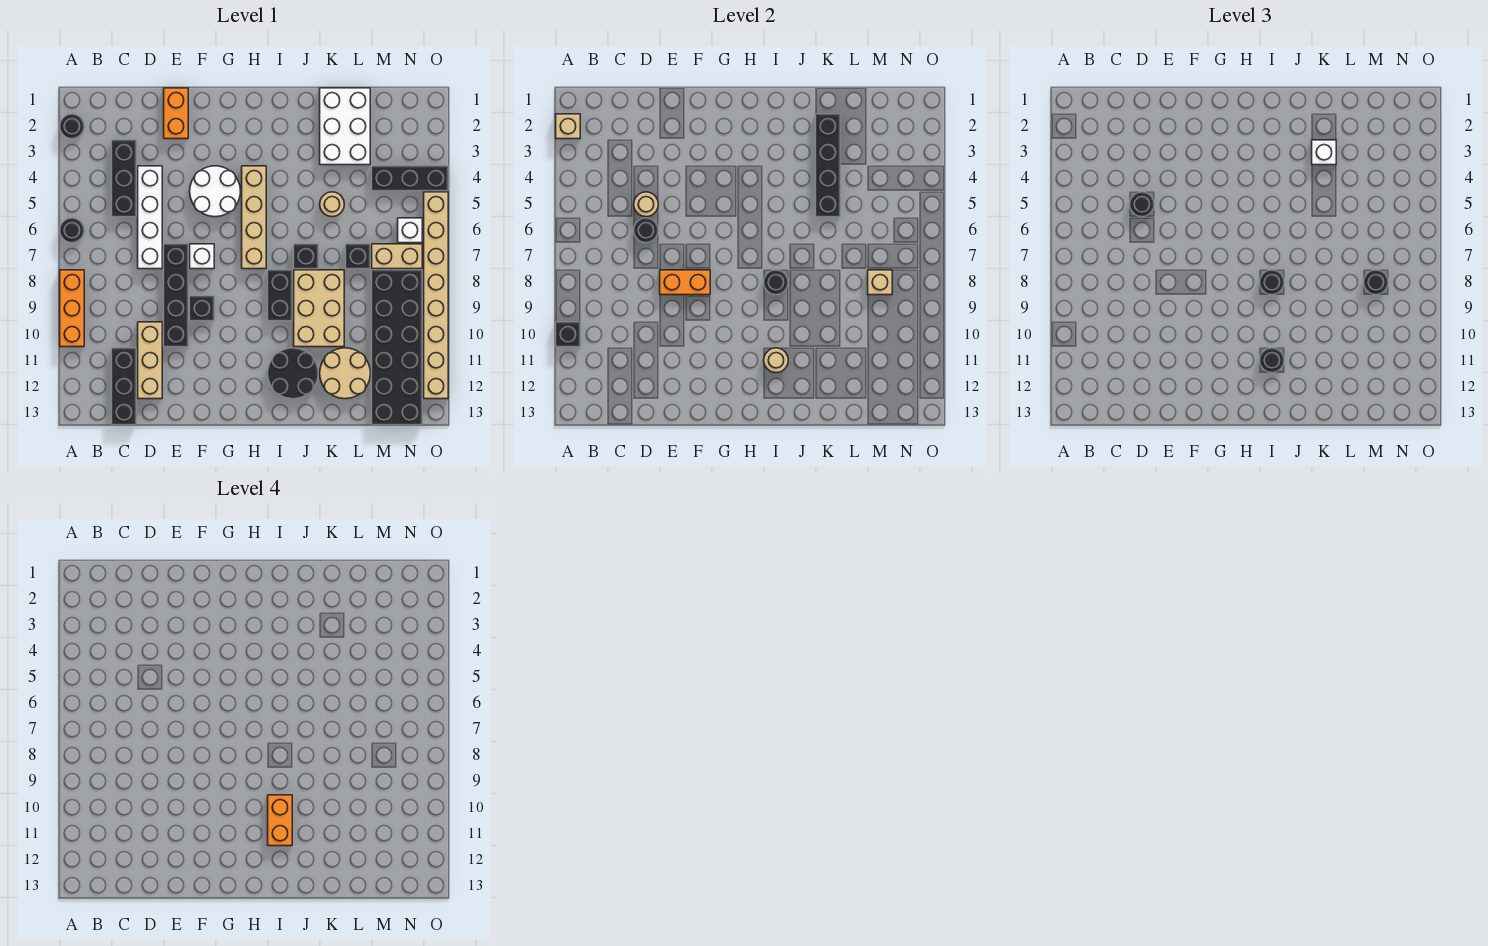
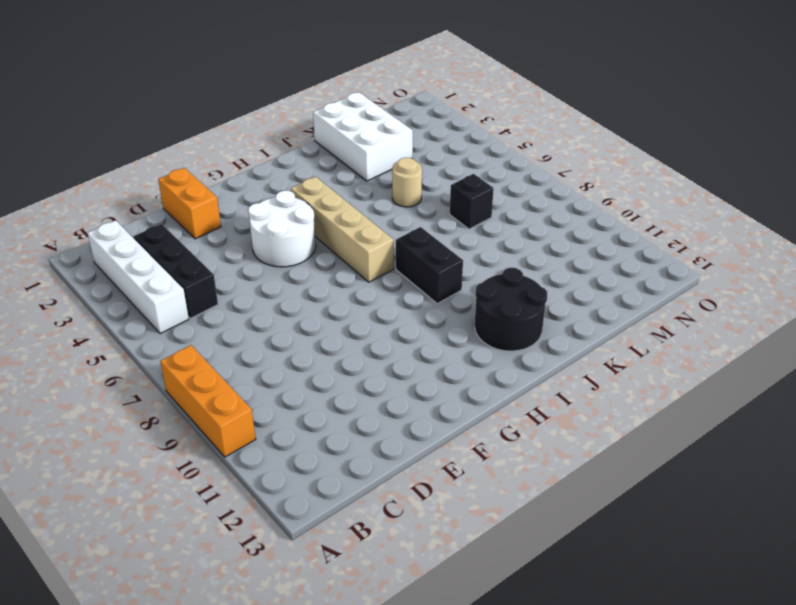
white brick B2:B5 level 1 -> white brick D4:D7 level 1
none -> black round brick A2 level 1
none -> black round brick A6 level 1
none -> black brick C11:C13 level 1
none -> tan brick D10:D12 level 1

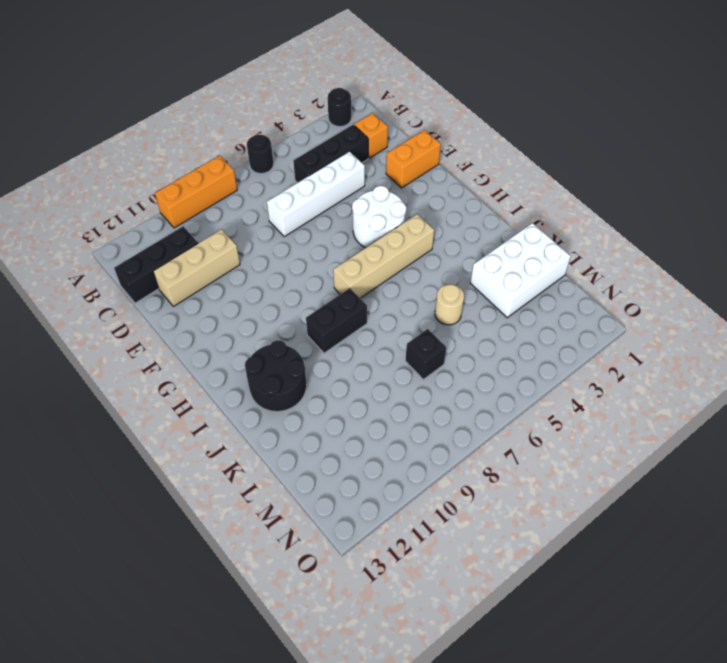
orange brick C2 level 1 -> none
none -> black brick E7:E10 level 1
none -> white brick F7 level 1
none -> black brick F9 level 1
none -> black brick J7 level 1

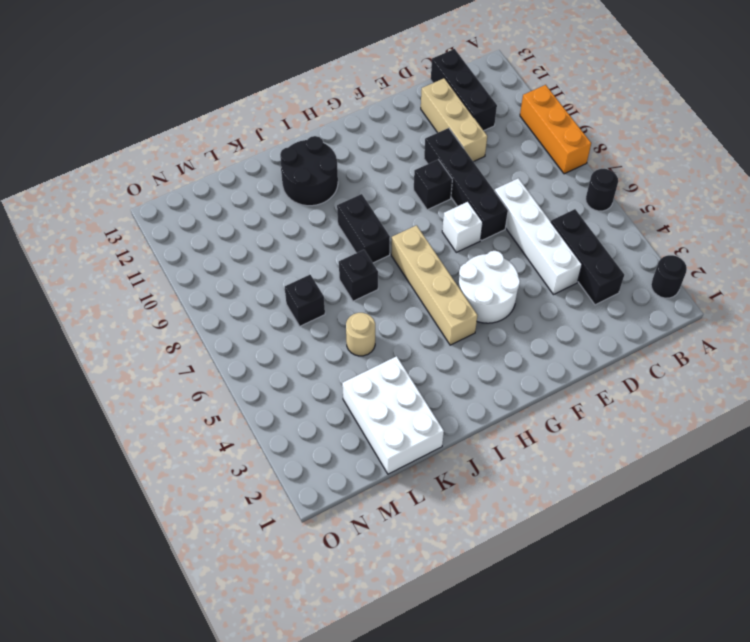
none -> orange brick E1:E2 level 1
none -> tan brick J8:K10 level 1
none -> tan round brick K11:L12 level 1
none -> black brick M4:O4 level 1

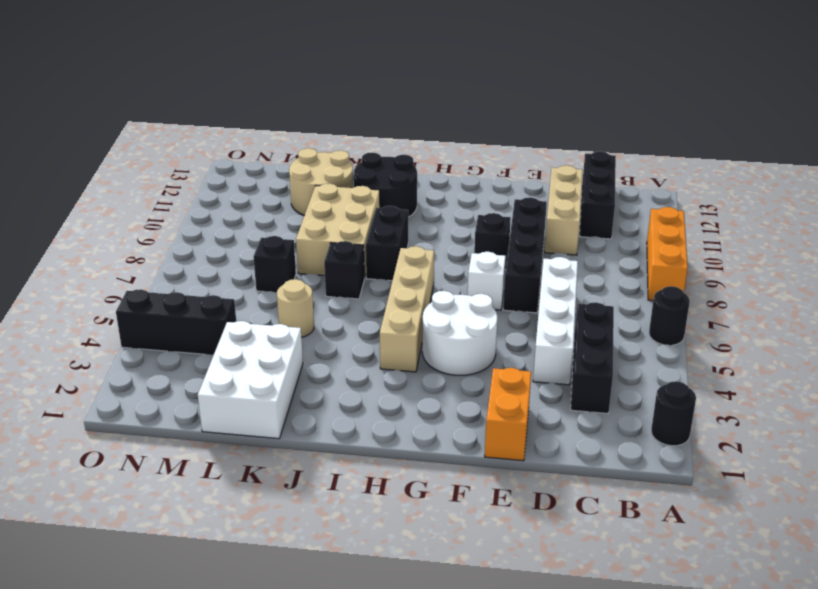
none -> tan brick M7:N7 level 1
none -> black brick M8:N13 level 1
none -> white brick N6 level 1
none -> tan brick O5:O12 level 1

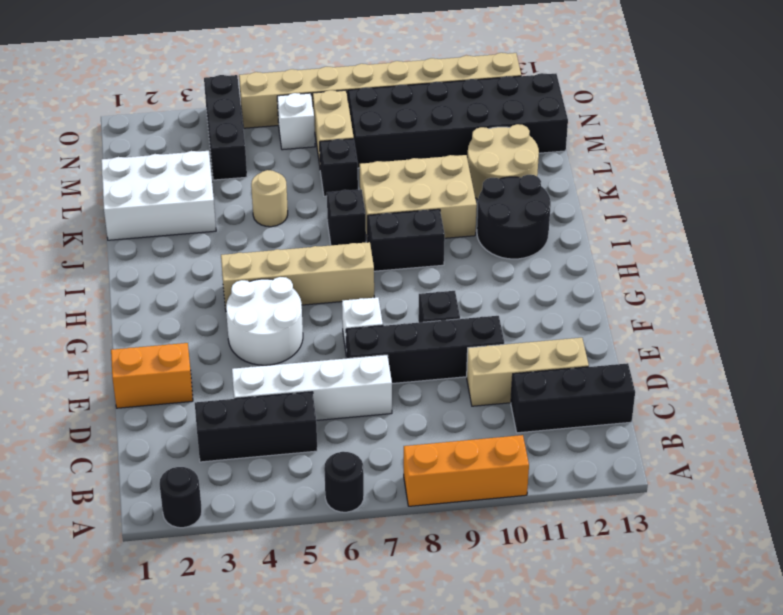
none -> tan brick A2 level 2
none -> black brick A10 level 2
none -> tan round brick D5 level 2
none -> black round brick D6 level 2

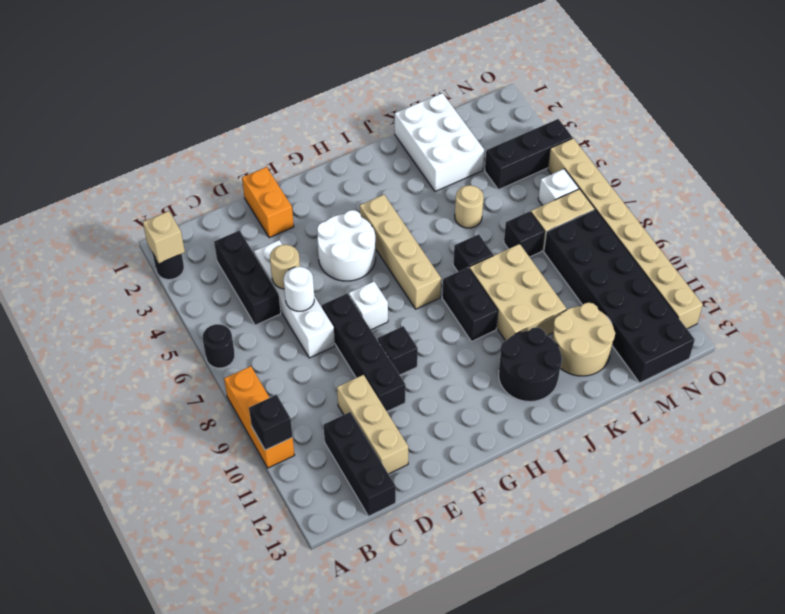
white round brick D6 level 2 -> black round brick D6 level 2
none -> orange brick E8:F8 level 2
none -> black round brick I8 level 2
none -> tan round brick I11 level 2
none -> black brick K2:K5 level 2

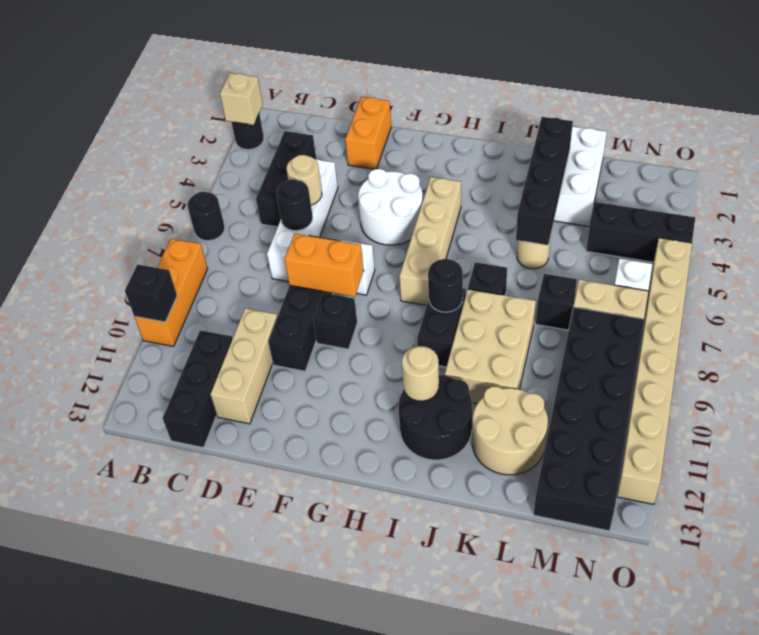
none -> tan brick M8 level 2
none -> black round brick D5 level 3
none -> black round brick I8 level 3
none -> black round brick I11 level 3

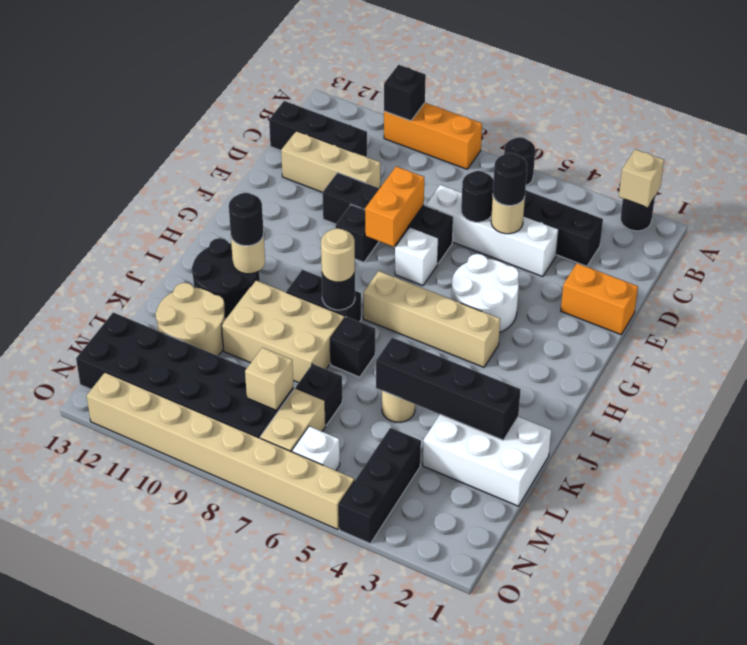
tan round brick I8 level 3 -> black round brick I8 level 3
none -> white brick K3 level 3
none -> black round brick M8 level 3
none -> orange brick I10:I11 level 4

